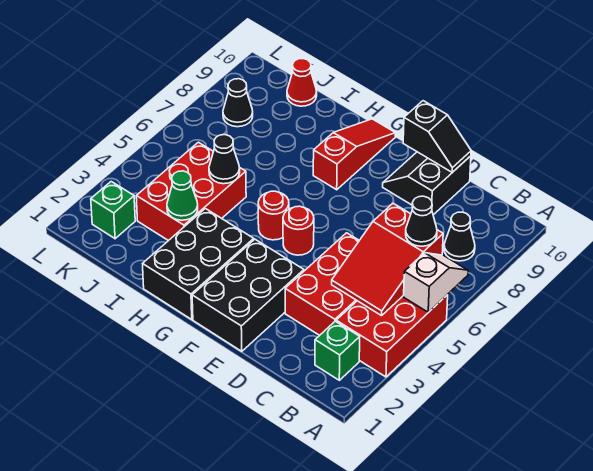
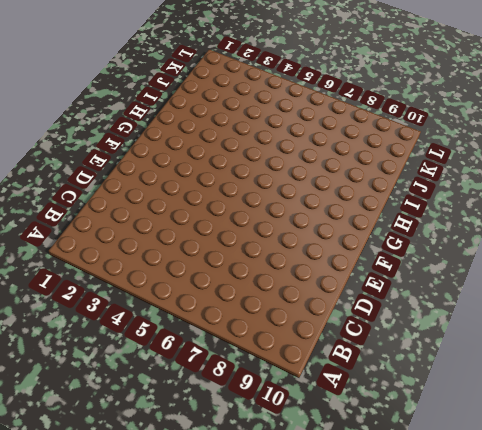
none -> red brick A3:B5 level 1
none -> green brick B2 level 1
none -> black cone B8 level 1

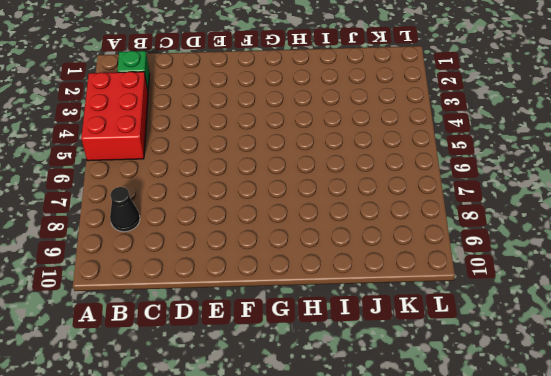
none -> red brick C3:D5 level 1
none -> black slope D9:E10 level 1 top D
none -> black brick E1:F3 level 1

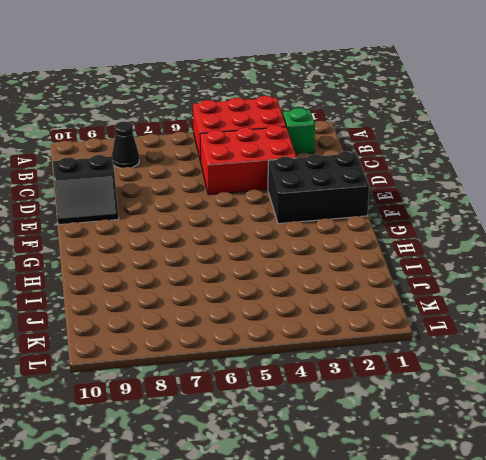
none -> red round brick F5 level 1
none -> black brick G1:H3 level 1
none -> red round brick G5 level 1

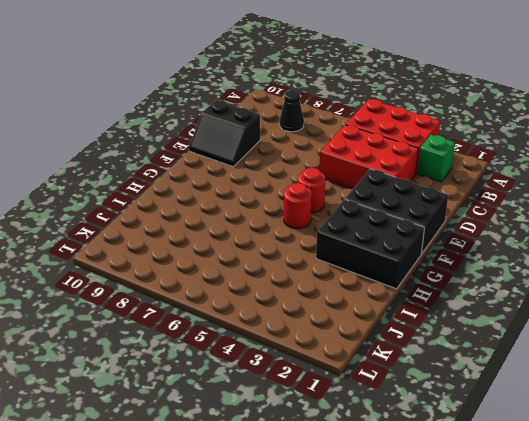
none -> red slope G8:G10 level 1 top 8
none -> red brick I3:J5 level 1
none -> red cone J10 level 1

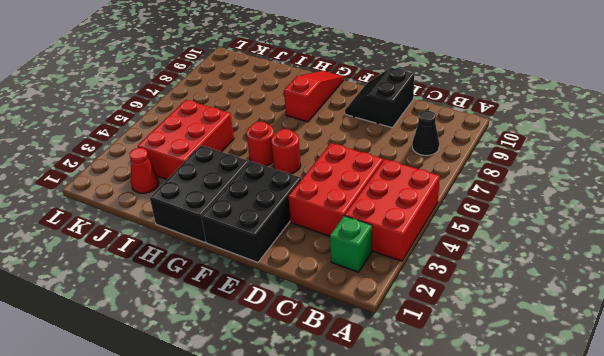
red cone J2 level 1 -> red cone J10 level 1
none -> green brick K2 level 1
none -> black cone K8 level 1
none -> white slope A5:A6 level 2 top 5

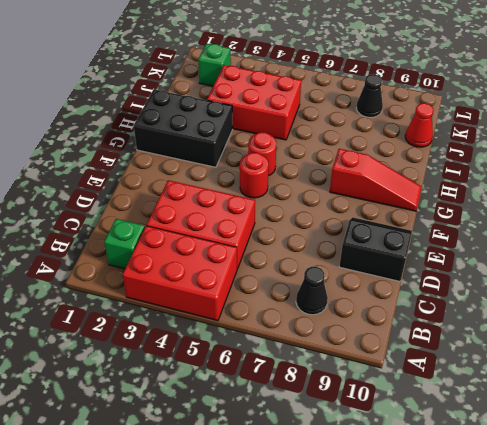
none -> black brick E1:F3 level 1
none -> white slope A5:A6 level 2 top 5
none -> red slope B4:C6 level 2 top 6

